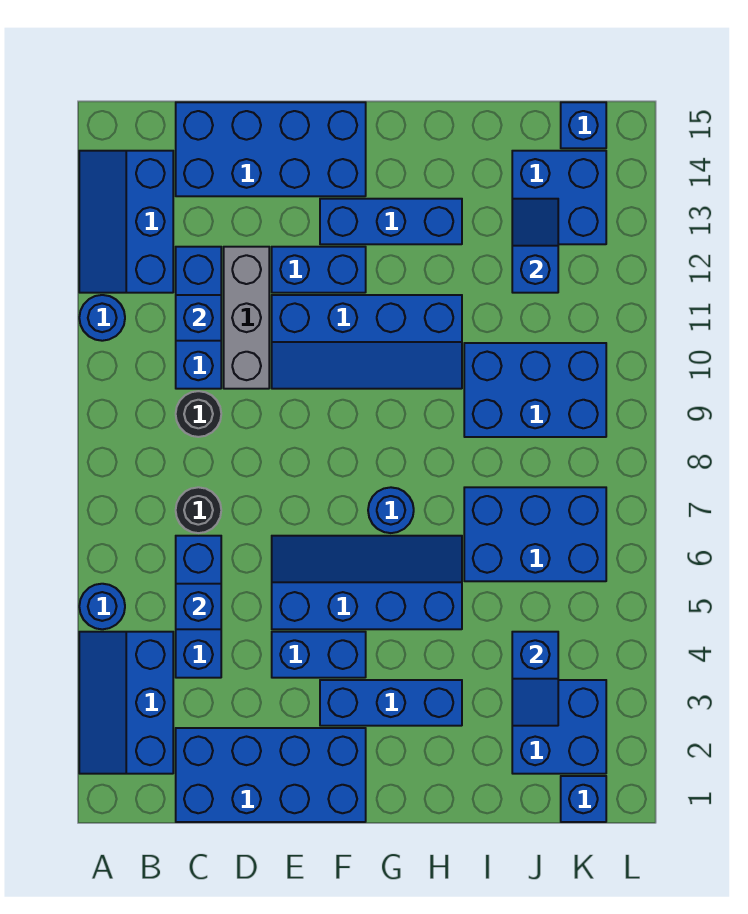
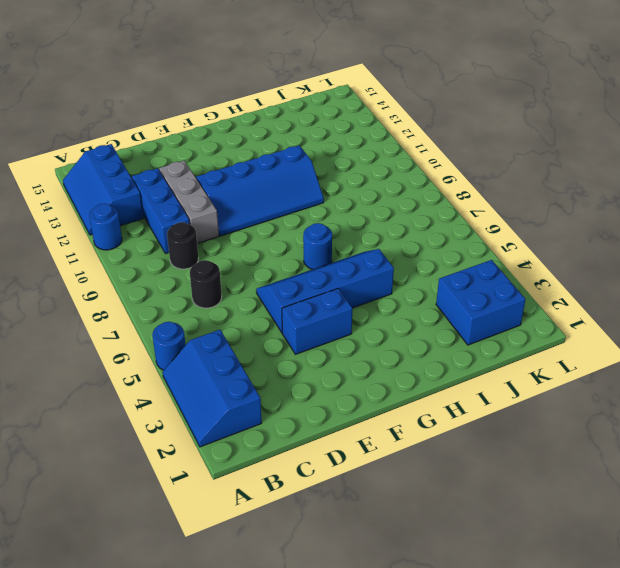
none -> blue brick C1:F2 level 1
none -> blue brick C4:C6 level 1
none -> blue brick C14:F15 level 1

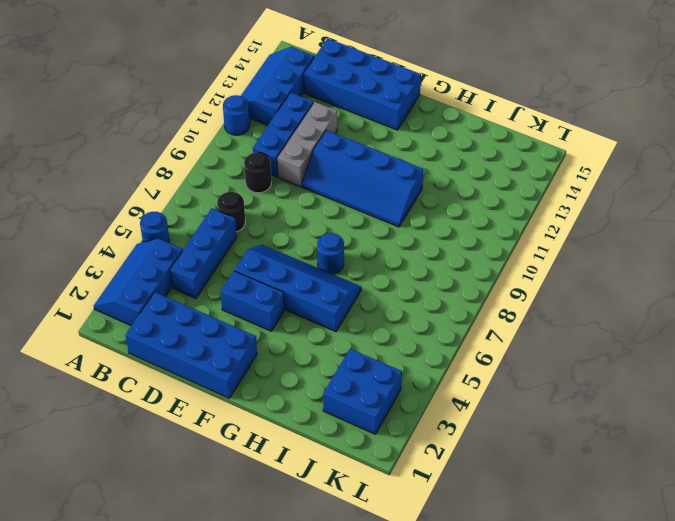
none -> blue brick E12:F12 level 1
none -> blue brick F3:H3 level 1
none -> blue brick F13:H13 level 1

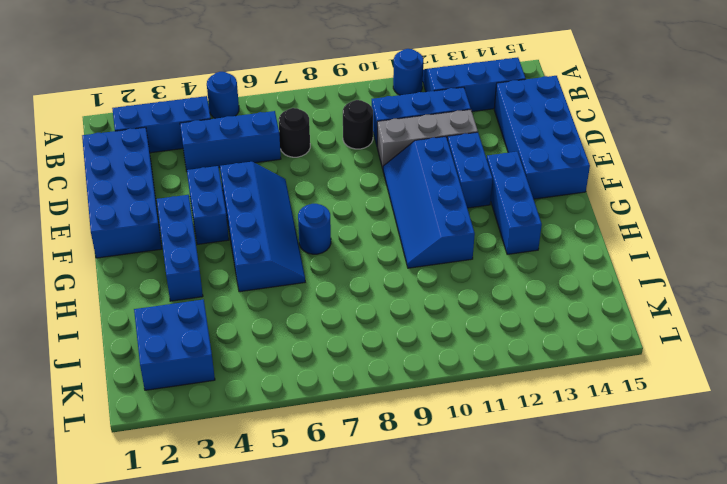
none -> blue brick I6:K7 level 1
none -> blue brick I9:K10 level 1
none -> blue brick J13:K14 level 1

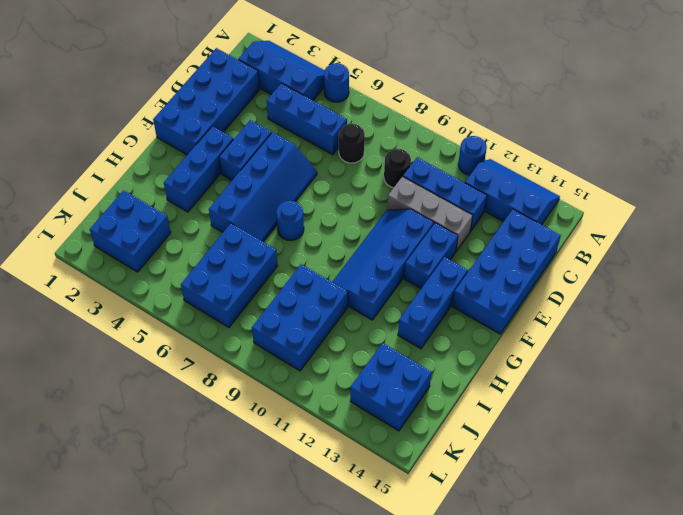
none -> blue brick K1 level 1
none -> blue brick K15 level 1
none -> blue brick C5 level 2

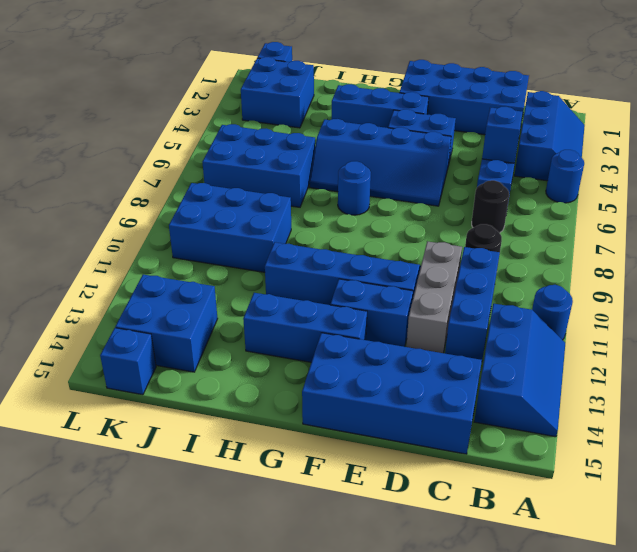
none -> blue brick C11 level 2
none -> blue slope J3:J4 level 2 top 4
none -> blue slope J12:J13 level 2 top 12

